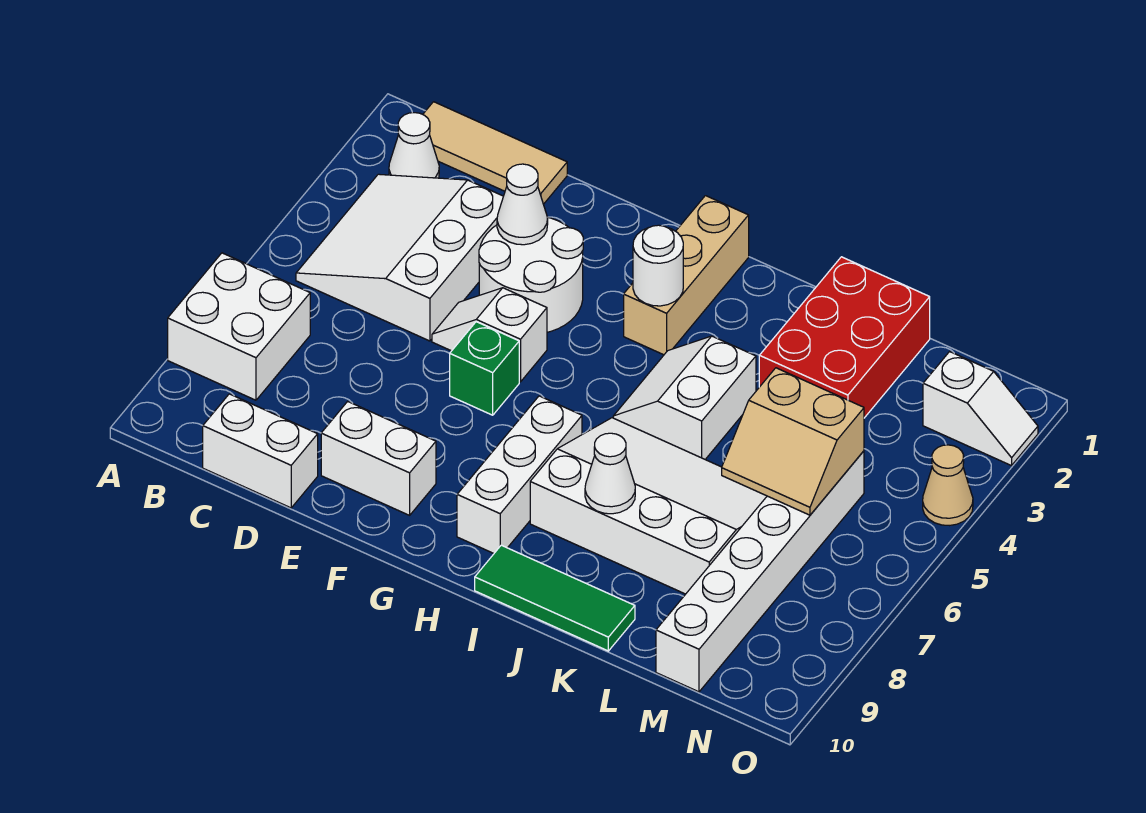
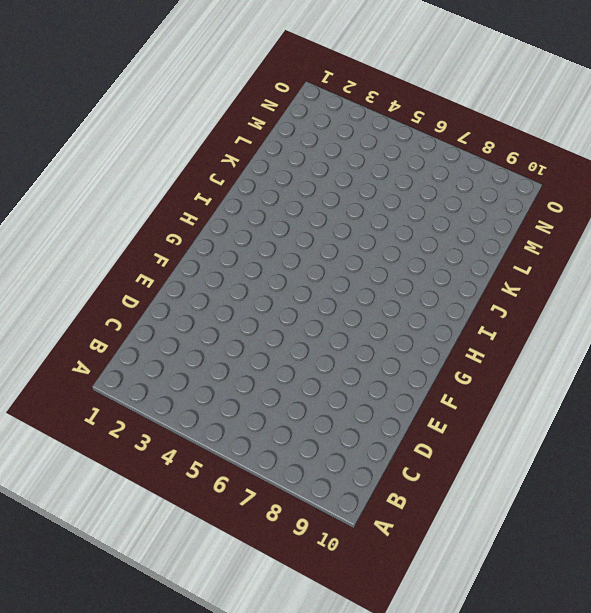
none -> white brick A7:B8 level 1
none -> tan tile B1:D1 level 1
none -> white cone B2 level 1

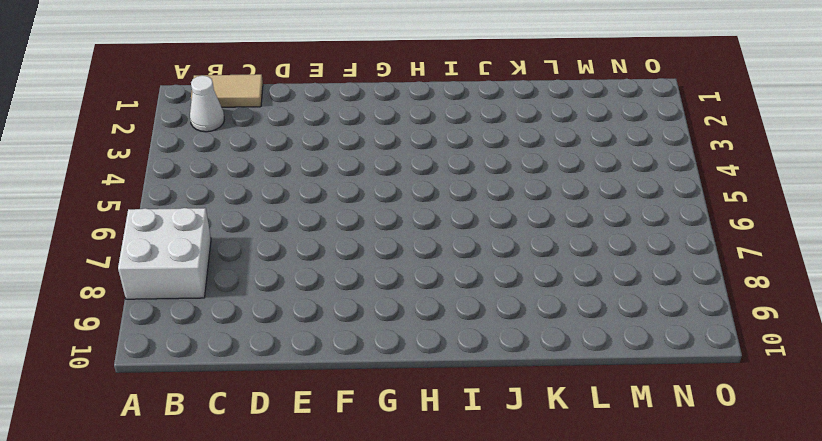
tan tile B1:C1 level 1 -> tan tile B1:D1 level 1
none -> white slope B3:D5 level 1 top D
none -> white brick C10:D10 level 1
none -> white round brick E3:F4 level 1

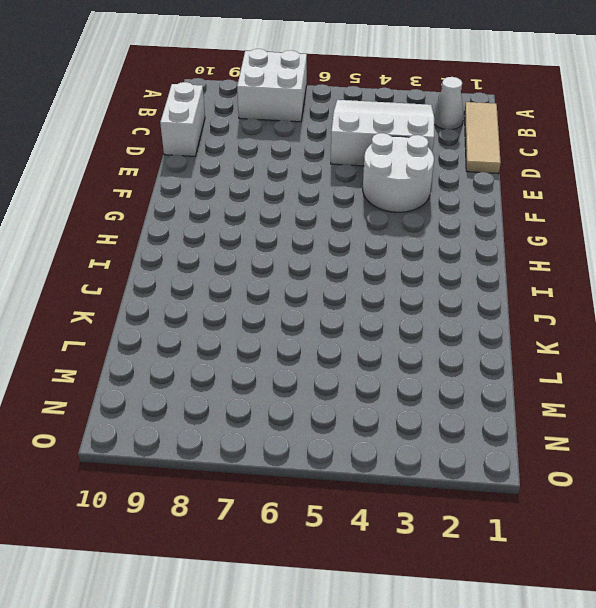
none -> white slope E5:F5 level 1 top F
none -> white brick E9:F9 level 1
none -> green brick F6 level 1

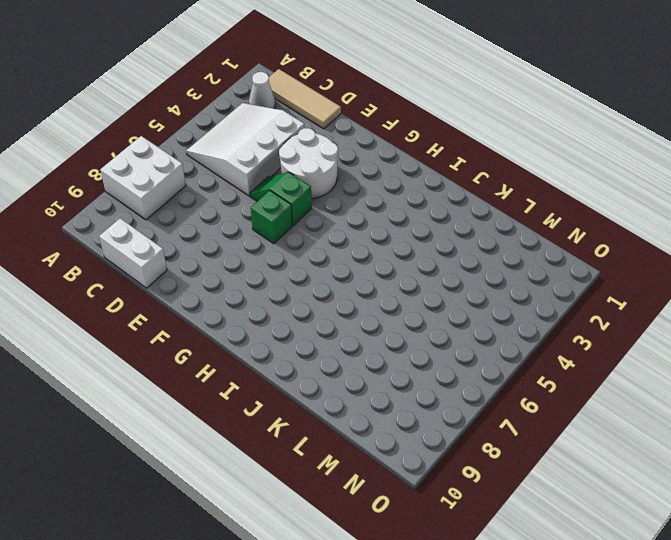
green slope E5:F5 level 1 top F -> white slope E5:F5 level 1 top F
none -> white brick E9:F9 level 1
none -> tan brick H1:H3 level 1
none -> white brick H7:H9 level 1

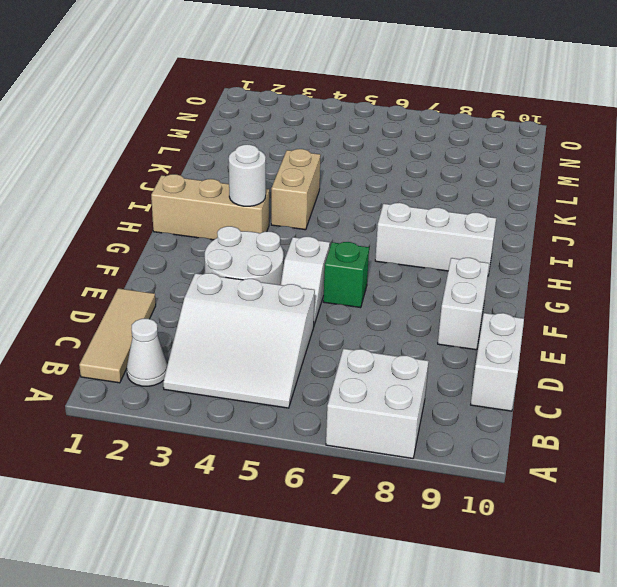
tan brick I4:J4 level 1 -> white slope I4:J5 level 1 top J
none -> white slope I6:L8 level 1 top 8
none -> green tile I10:K10 level 1
none -> red brick K1:L3 level 1

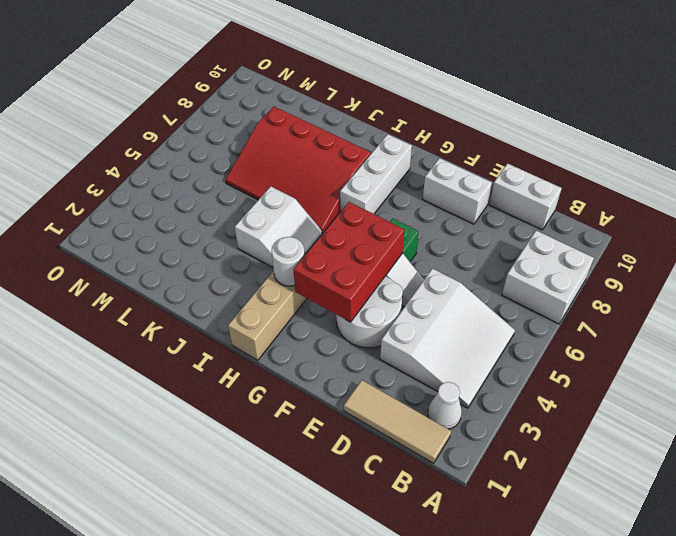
red brick F3:G5 level 2 -> red brick K1:L3 level 1
red slope I6:L8 level 1 top 8 -> white slope I6:L8 level 1 top 8
none -> green tile I10:K10 level 1
none -> white brick M5:M10 level 1
none -> white slope N2:O2 level 1 top N

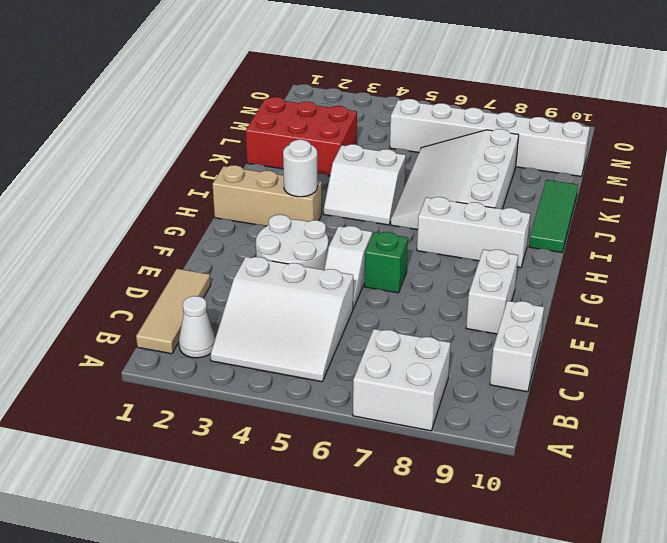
none -> white slope N2:O2 level 1 top N
none -> tan cone O4 level 1
none -> white cone E3 level 2

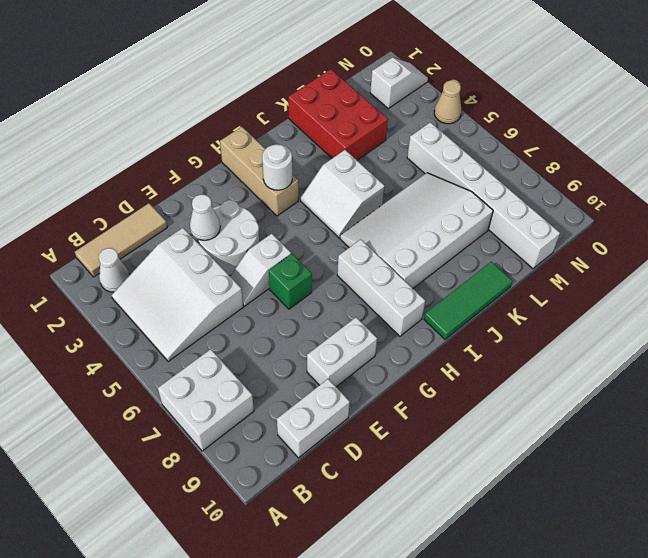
none -> white cone J8 level 2
none -> tan slope L5:M6 level 2 top 5

